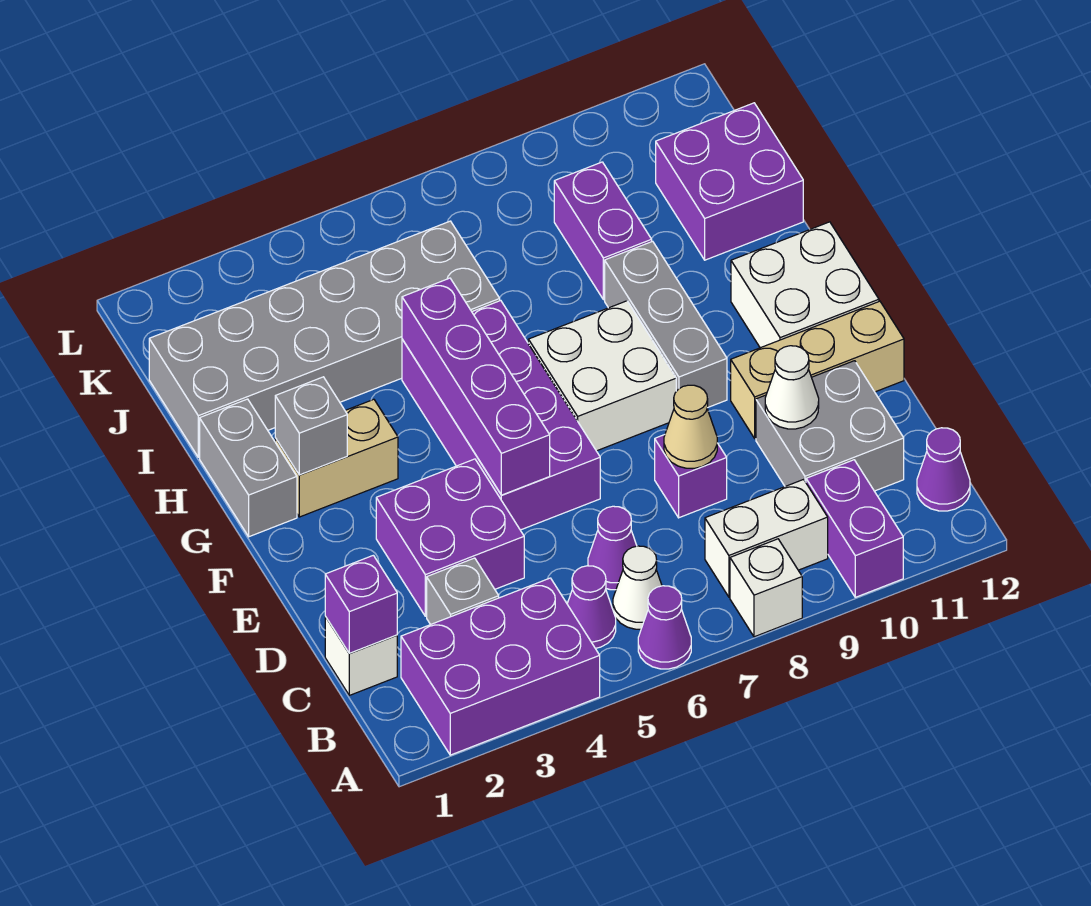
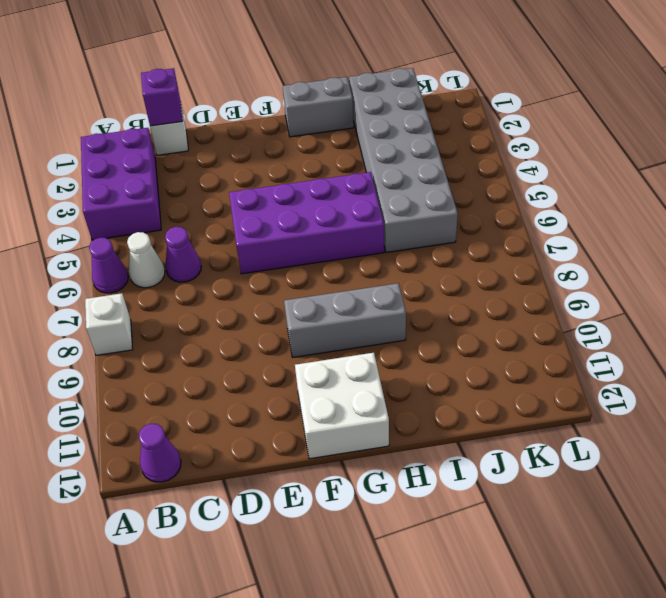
none -> purple brick A10:B10 level 1
none -> purple cone B5 level 1
none -> white brick B8:B9 level 1

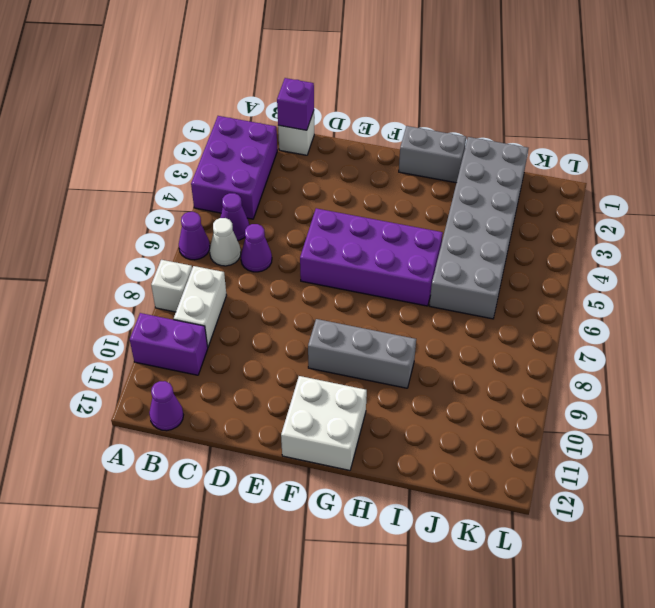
none -> grey brick C3 level 1
none -> grey brick C10:D11 level 1
none -> purple brick D3:E4 level 1

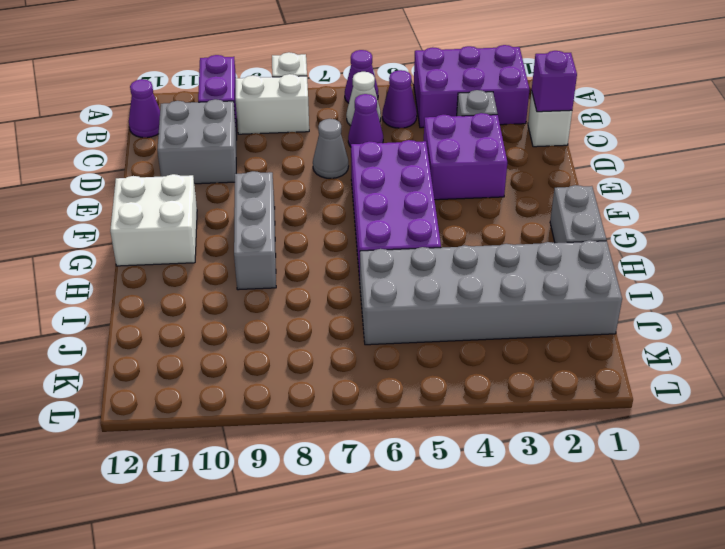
grey cone D7 level 1 -> none
none -> purple brick D8 level 1
none -> tan brick E10:E12 level 1
none -> white brick F7:G8 level 1

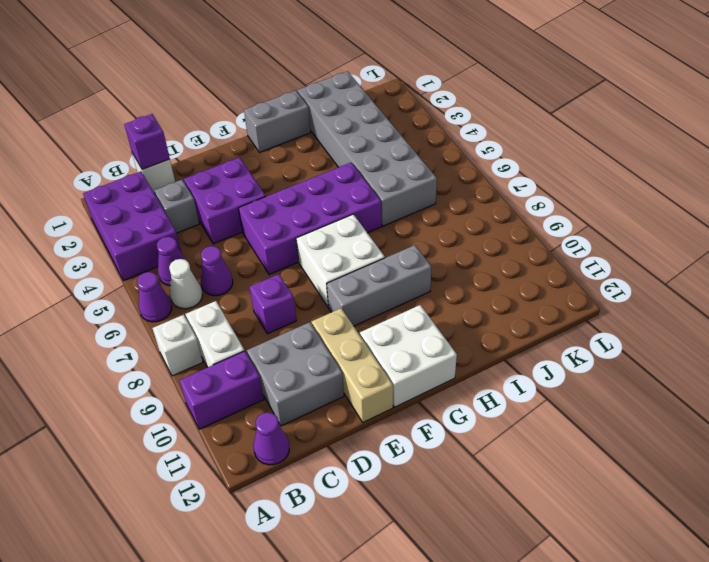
none -> tan brick G2:G3 level 1
none -> purple brick I9:J9 level 1
none -> purple brick I11:J12 level 1

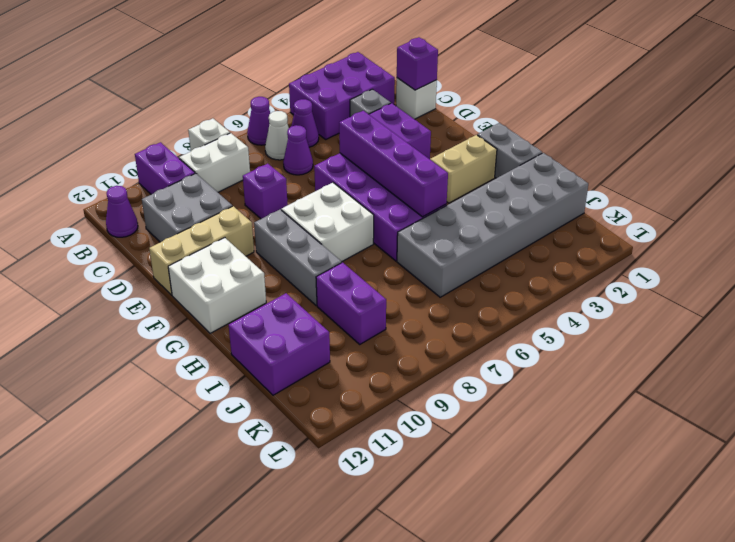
none -> tan cone D8 level 2
none -> white cone D10 level 2
none -> grey brick G2 level 2

